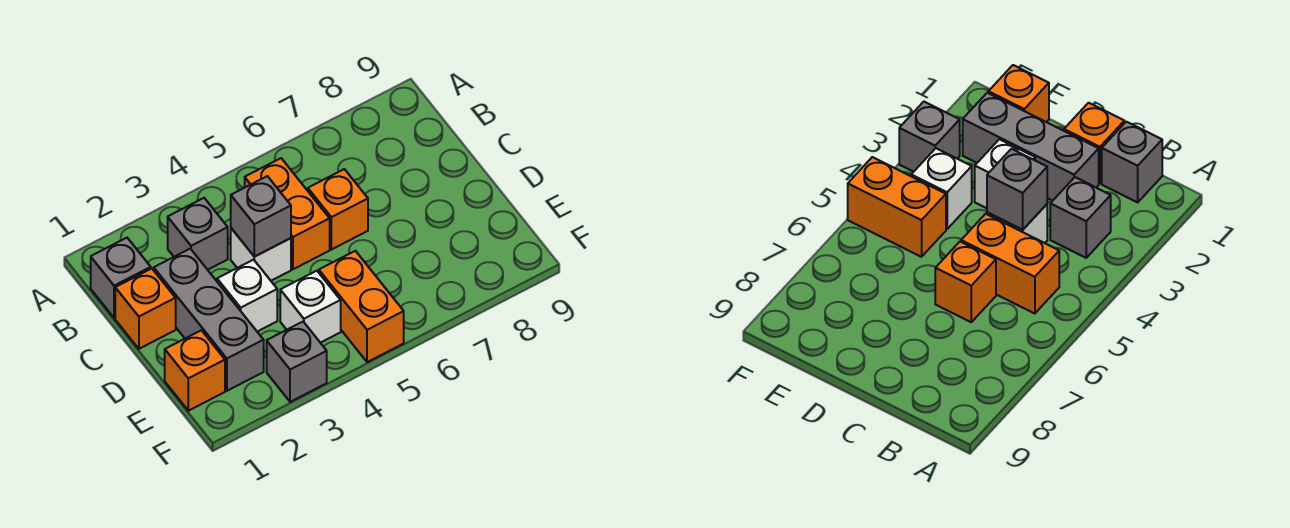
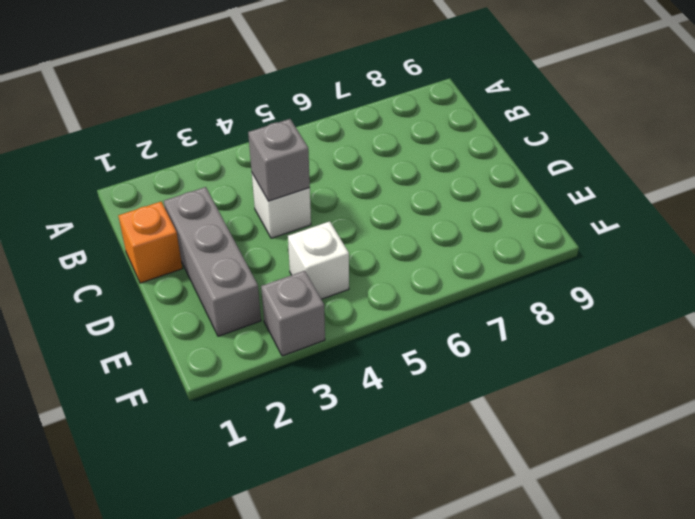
none -> grey brick B1 level 1
none -> grey brick B3 level 1
none -> orange brick B5:C5 level 1

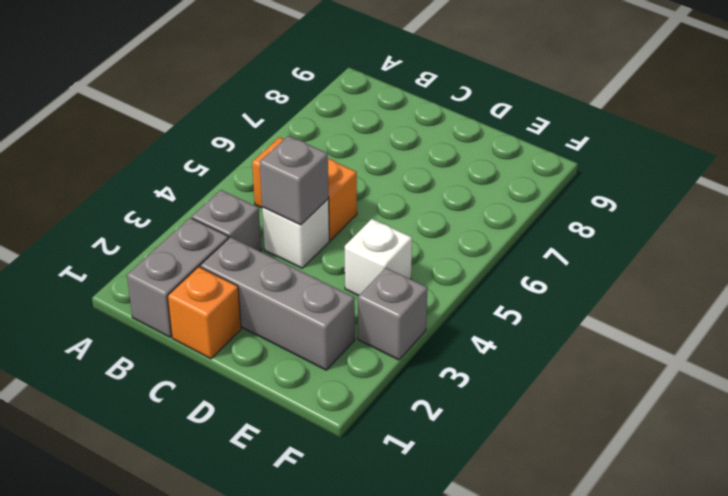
grey brick B1:B2 level 1 -> grey brick B1 level 1
none -> orange brick C6 level 1
none -> white brick D3 level 1
none -> orange brick E1 level 1

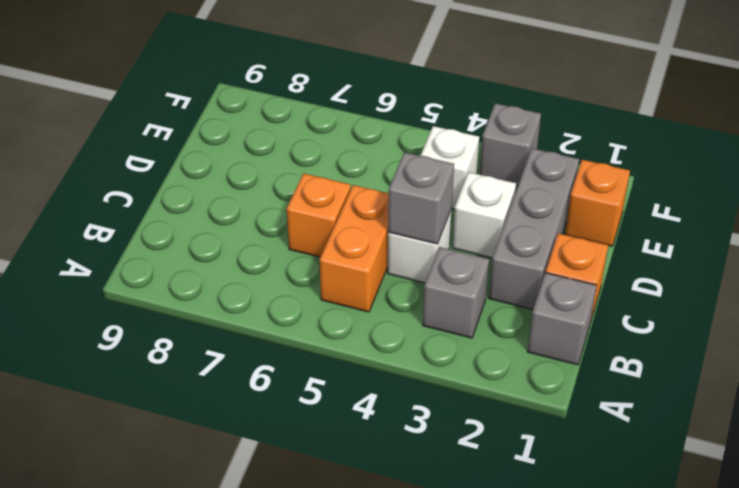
none -> orange brick E5:F5 level 1

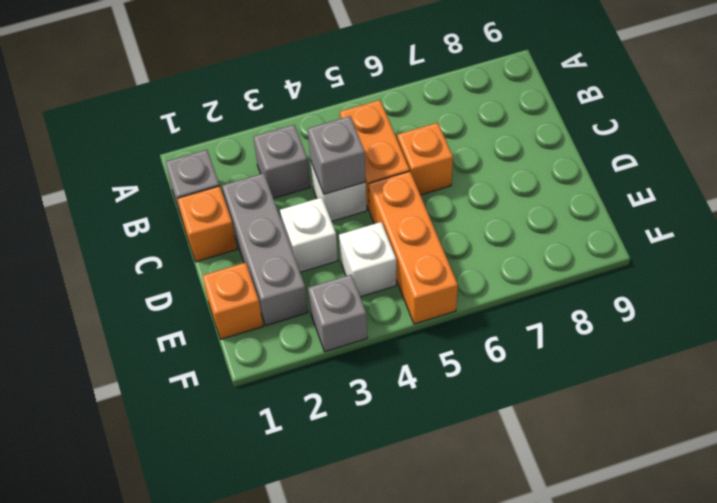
orange brick D5:F5 level 1 -> orange brick E5:F5 level 1

